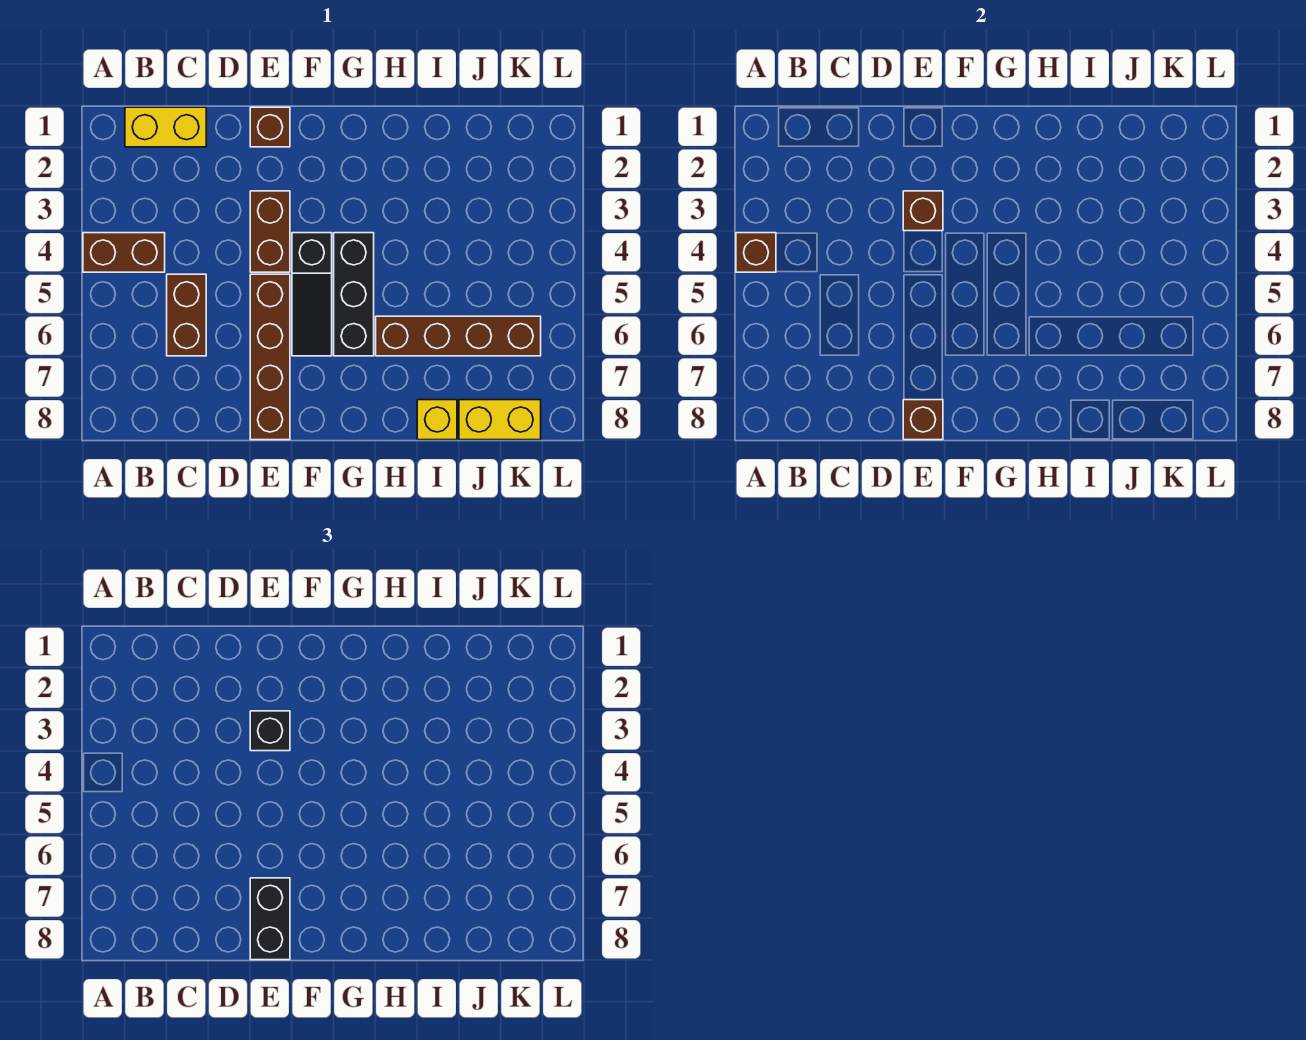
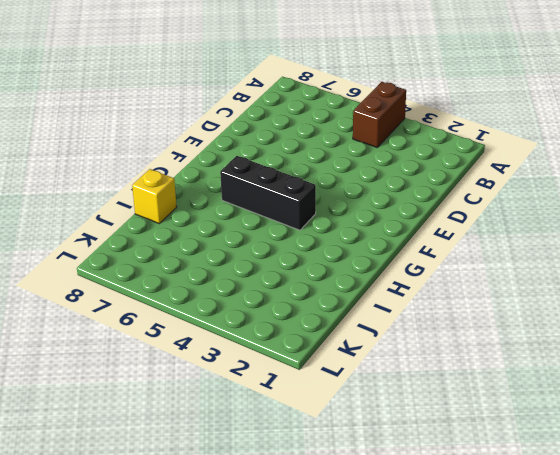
none -> yellow brick B1:C1 level 1
none -> brown brick C5:C6 level 1
none -> brown brick E1 level 1

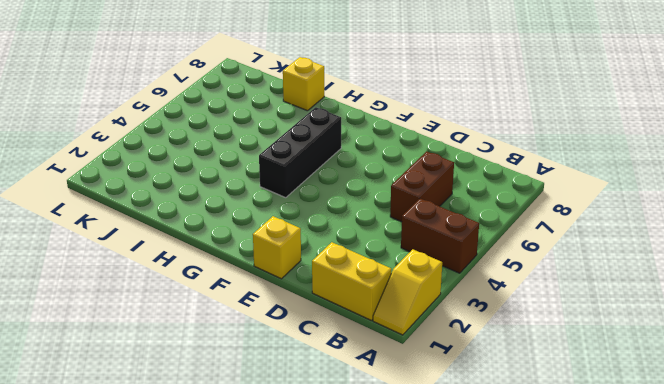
yellow slope A1:A2 level 1 top 2 -> none
yellow brick E1 level 1 -> brown brick E1 level 1
none -> brown brick E3:E4 level 1
none -> brown brick E5:E8 level 1
none -> black slope F4:F6 level 1 top 4

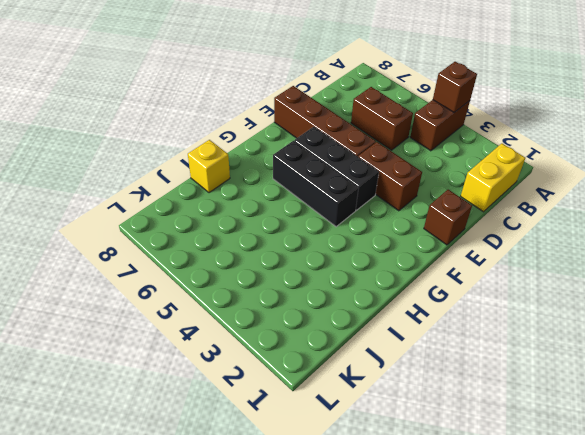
black brick F4:F6 level 1 -> black slope F4:F6 level 1 top 4
none -> brown brick H6:K6 level 1
none -> yellow brick J8:K8 level 1
none -> brown brick E3 level 2

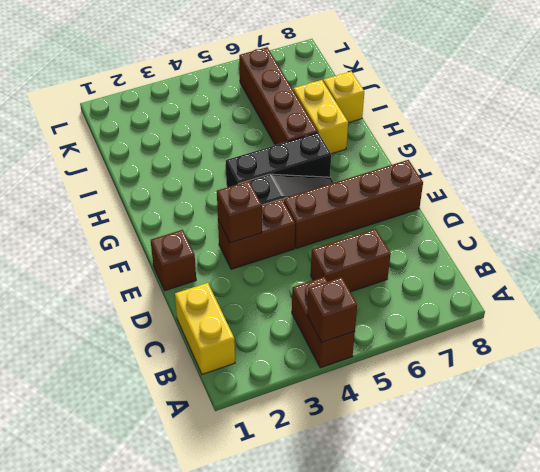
yellow brick H7:I7 level 1 -> yellow brick J8:K8 level 1
none -> brown brick E8 level 2
none -> black brick E3 level 3
none -> black brick E7:E8 level 3

